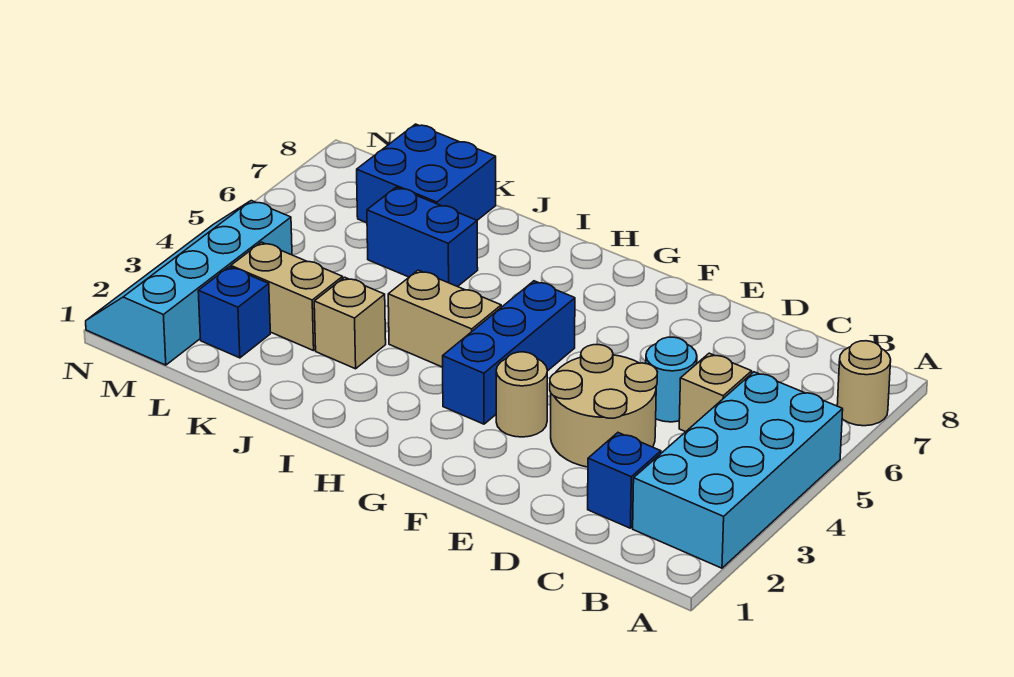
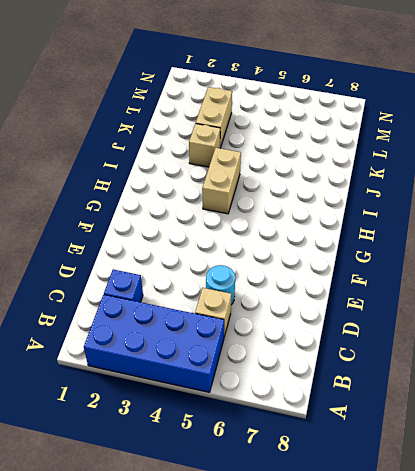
blue brick A2:B5 level 1 -> cyan brick A2:B5 level 1
none -> tan round brick A7 level 1
none -> tan round brick D3:E4 level 1
none -> tan round brick F3 level 1

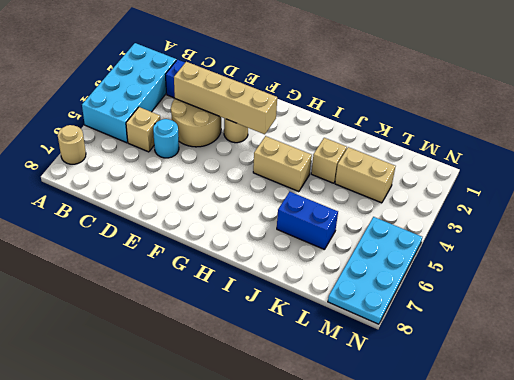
tan brick D3:G3 level 2 -> none
cyan plate M5:N8 level 1 -> none
none -> blue brick G3:G5 level 1
none -> blue brick K7:L8 level 1
none -> blue brick L2 level 1

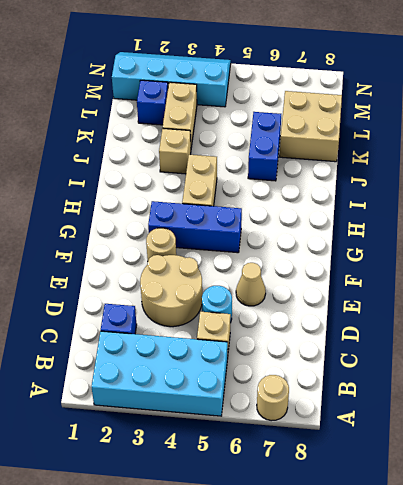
tan cone E6 level 1 -> none
tan brick K7:L8 level 1 -> blue brick K7:L8 level 1

